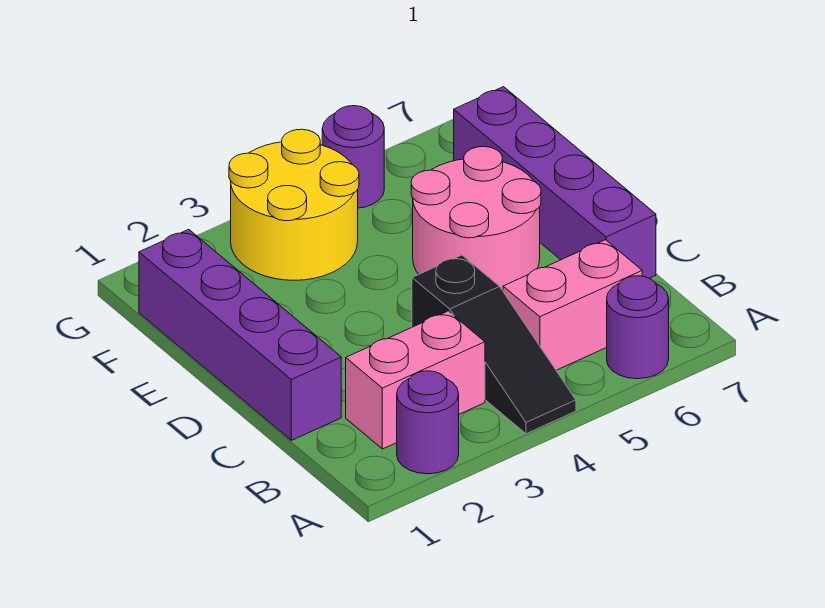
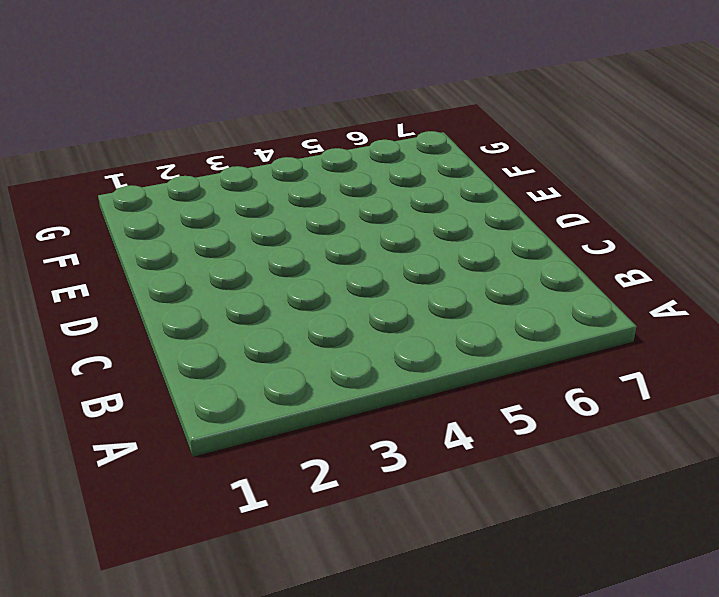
none -> purple round brick A2 level 1
none -> black slope A4:C4 level 1 top C

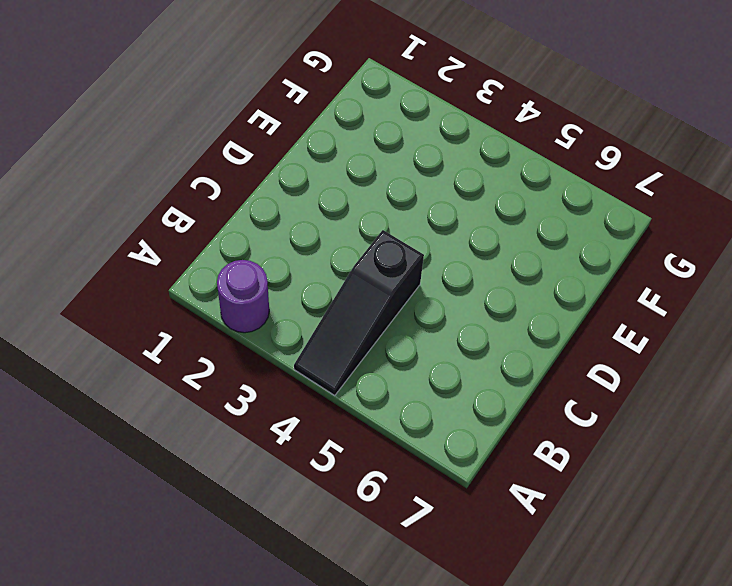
none -> purple round brick A6 level 1
none -> pink brick B2:B3 level 1

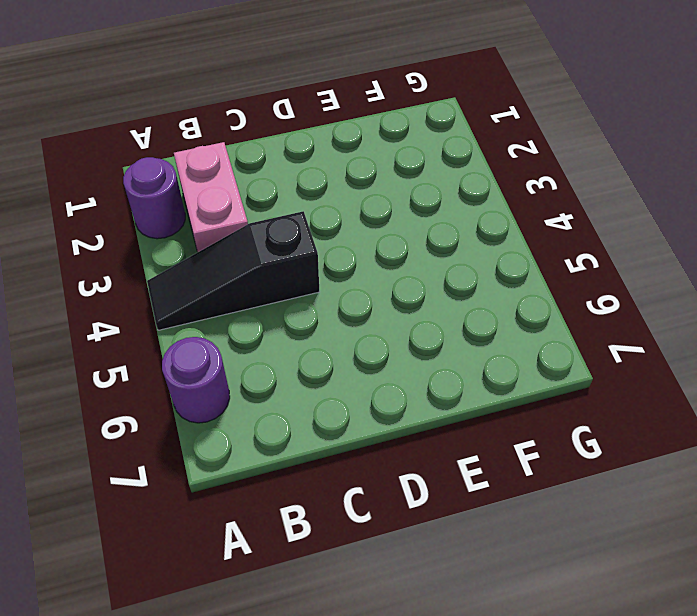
none -> pink brick B5:B6 level 1
none -> purple brick C1:F1 level 1

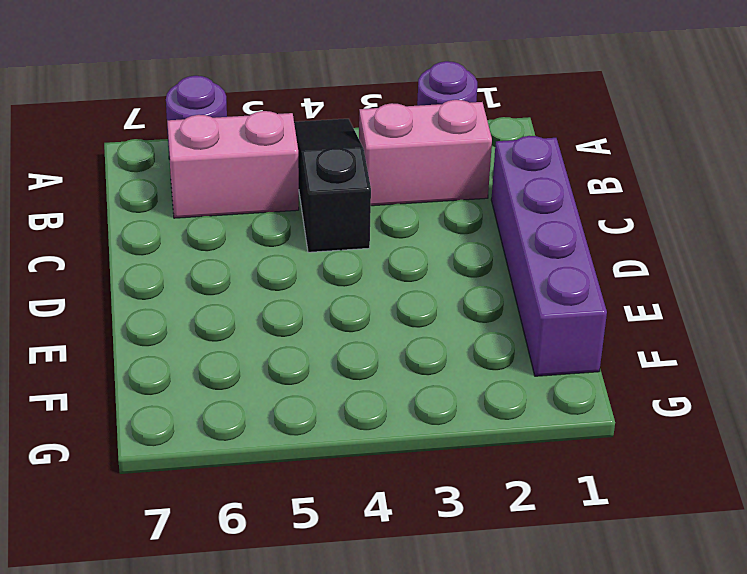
none -> purple brick C7:F7 level 1
none -> pink round brick D5:E6 level 1

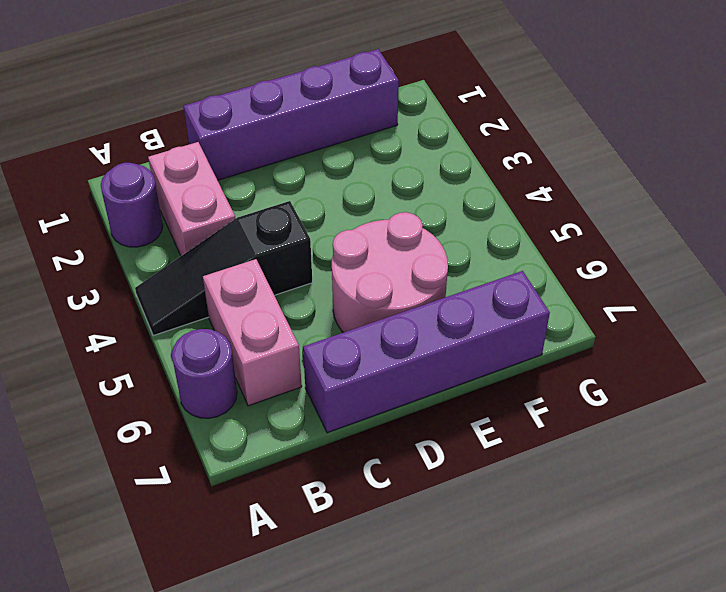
none -> yellow round brick F3:G4 level 1
none -> purple round brick G5 level 1

